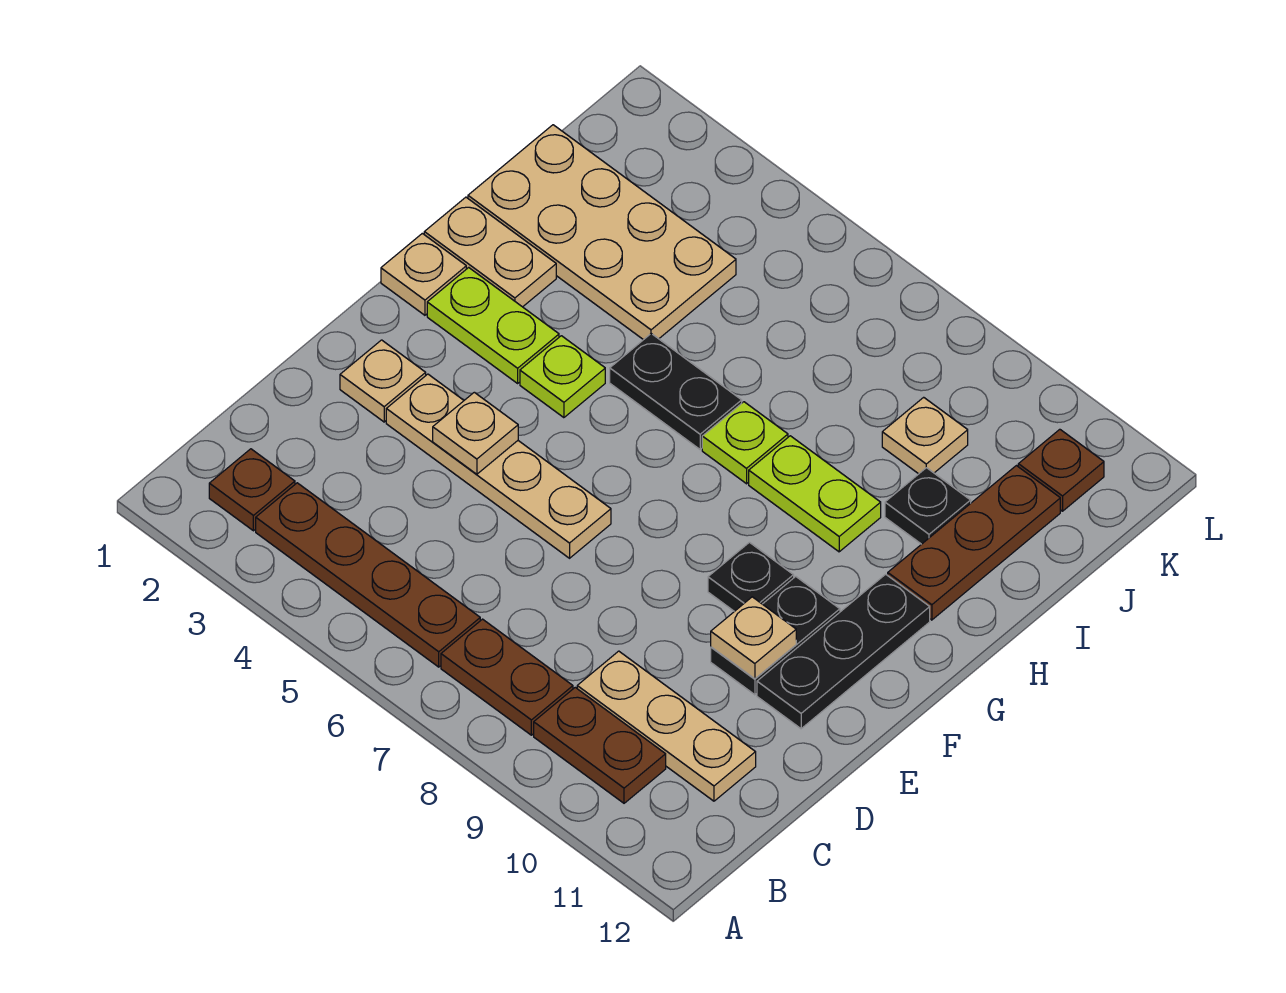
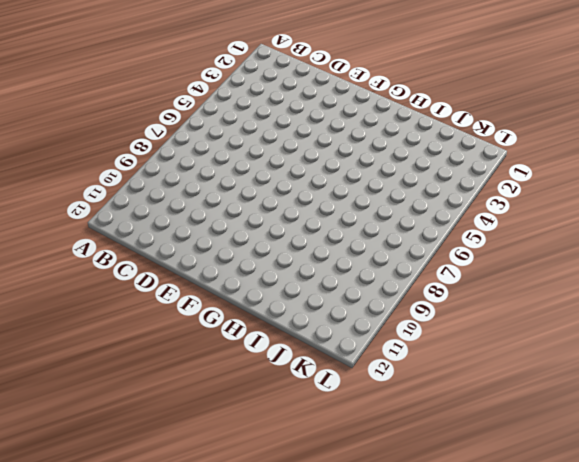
none -> brown plate B2 level 1
none -> brown plate B3:B6 level 1
none -> brown plate B7:B8 level 1

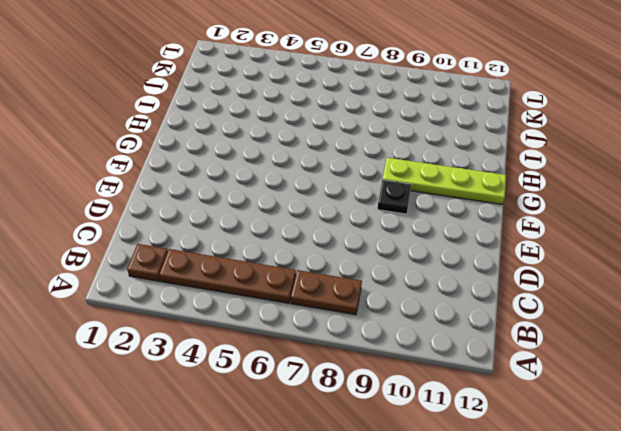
lime plate G9:G12 level 1 -> black plate E11:G11 level 1
none -> brown plate B9:B10 level 1
none -> tan plate C9:C11 level 1
none -> tan plate E2 level 1

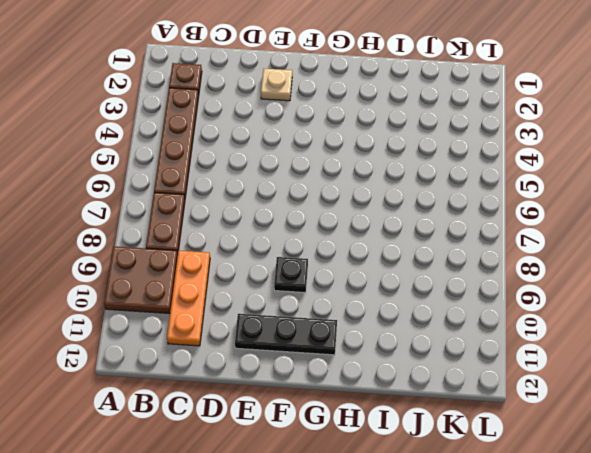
brown plate A9:B10 level 1 -> brown plate B9:B10 level 1
orange plate C9:C11 level 1 -> tan plate C9:C11 level 1
none -> tan plate E3:E6 level 1
none -> black plate E10:F10 level 1
none -> tan plate G1 level 1

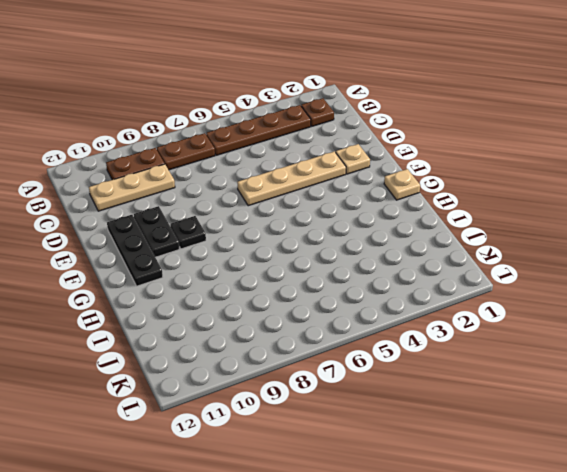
none -> lime plate G2:G3 level 1
none -> lime plate G4 level 1
none -> tan plate H1:H2 level 1

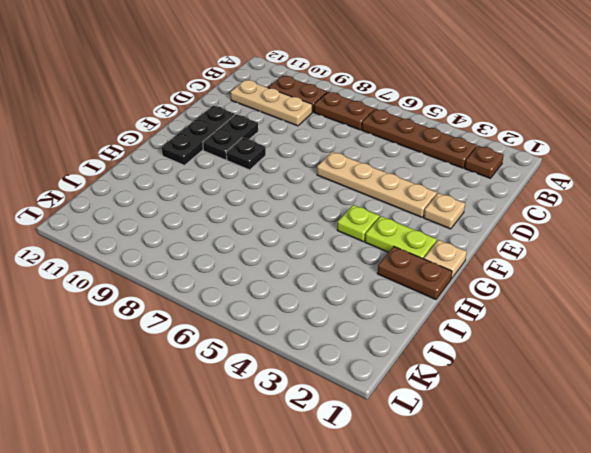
brown plate H1:H2 level 1 -> tan plate H1:H2 level 1
none -> black plate H5:H6 level 1
none -> lime plate H7 level 1
none -> lime plate H8:H9 level 1

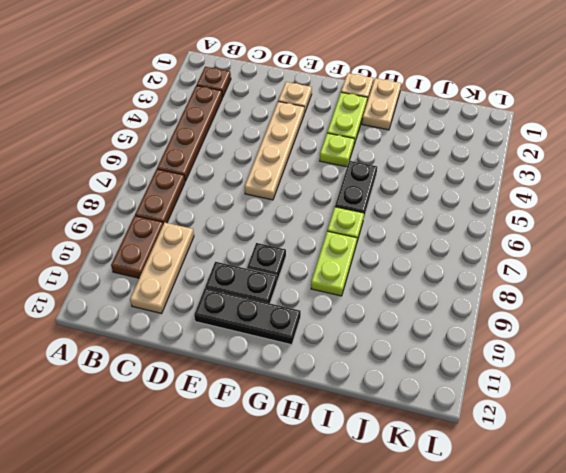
none -> brown plate H11:J11 level 1
none -> tan plate I1:J4 level 1
none -> black plate I10 level 1

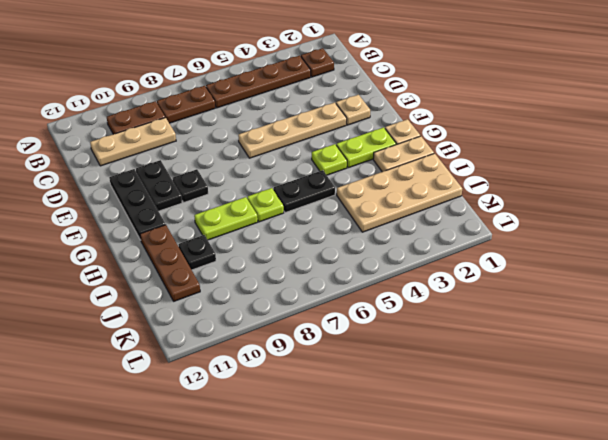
none -> tan plate J9 level 1
none -> brown plate K11 level 1
none -> tan plate E4 level 2

